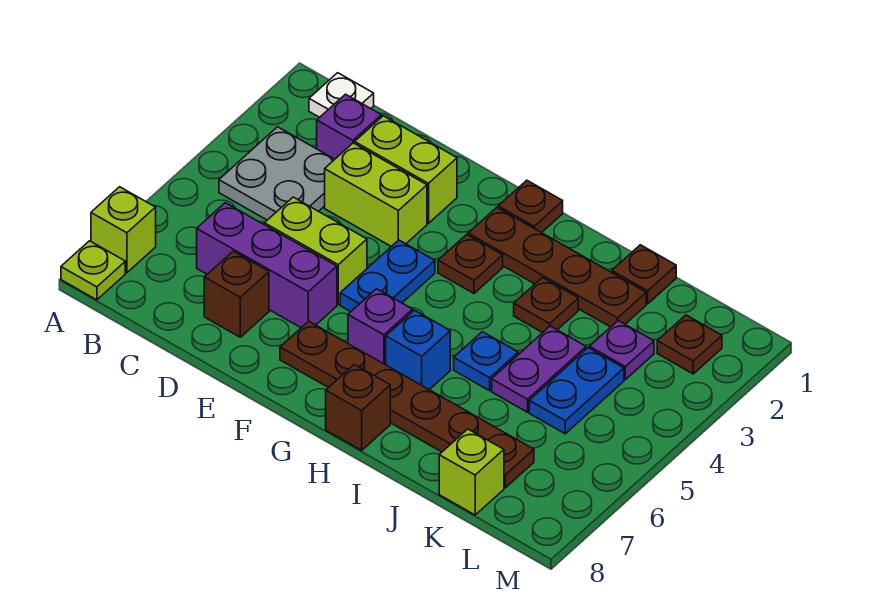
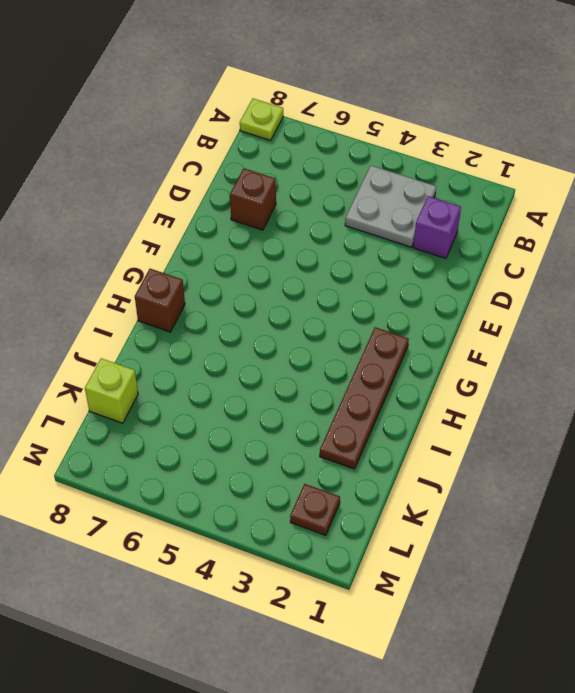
none -> lime brick A7 level 1
none -> white plate B1 level 1
none -> purple brick C6:E6 level 1

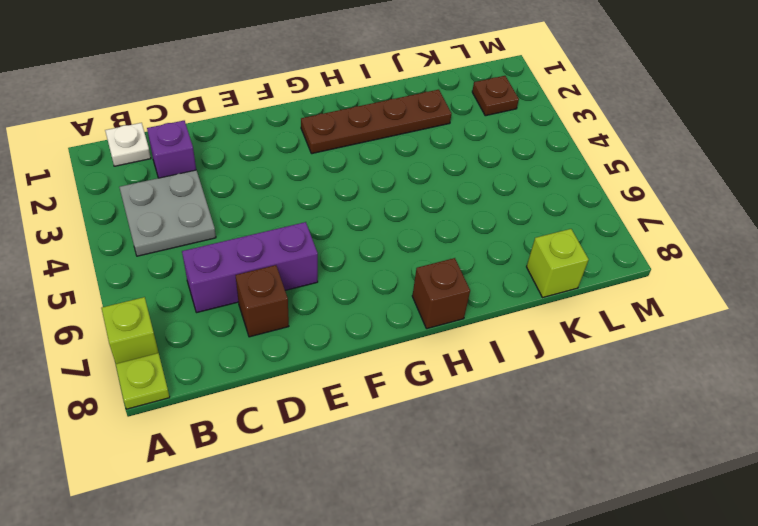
none -> lime brick D2:E2 level 1
none -> lime brick D3:E3 level 1
none -> lime brick D5:E5 level 1

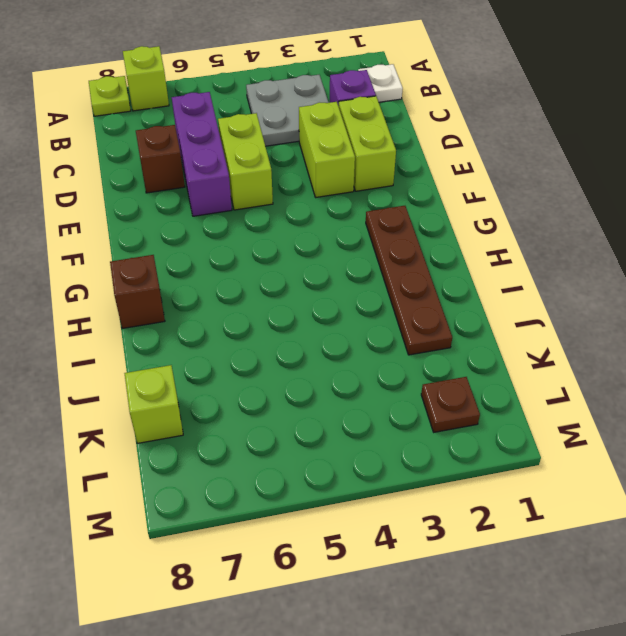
none -> blue plate F4:F5 level 1
none -> brown plate F7:K7 level 1
none -> brown plate G1 level 1

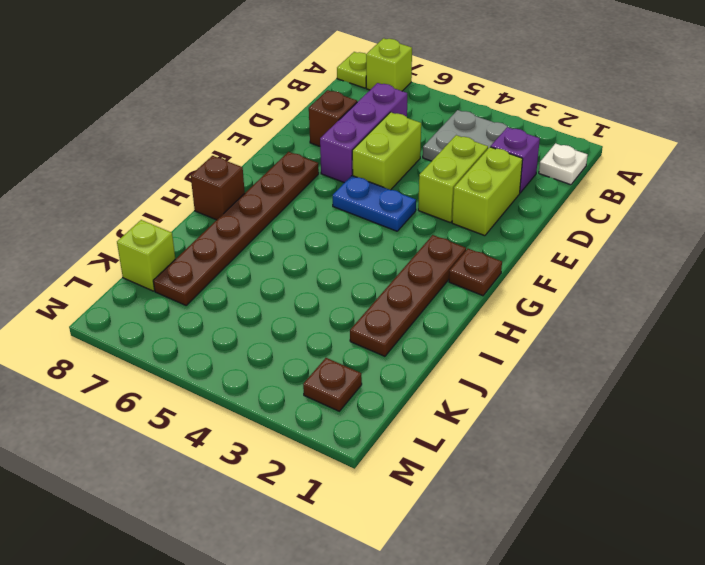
none -> brown plate G3 level 1
none -> purple brick G6 level 1
none -> blue brick H6 level 1

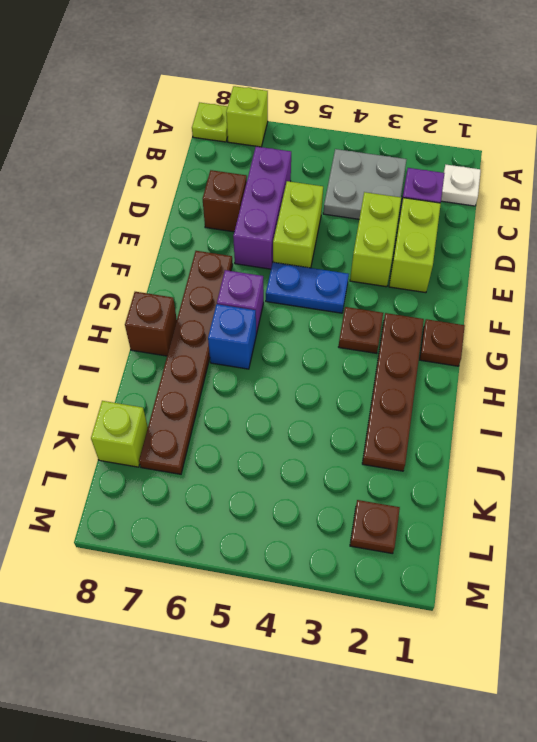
none -> brown plate I3 level 1
none -> blue plate I5 level 1
none -> brown plate J1 level 1

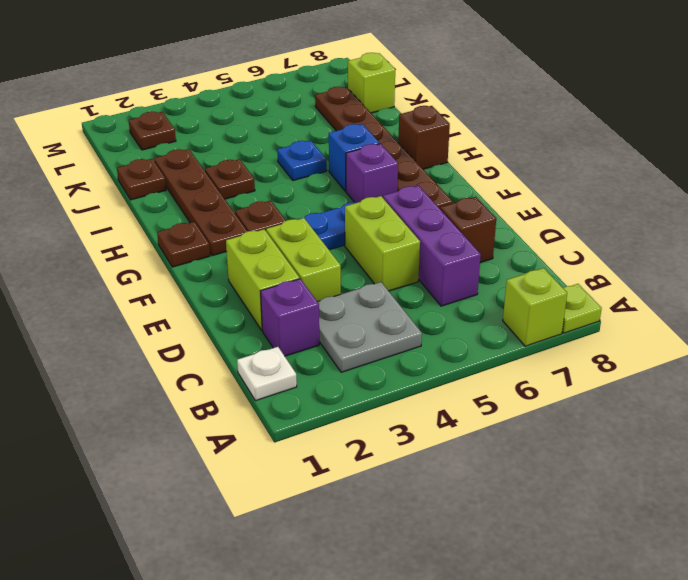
none -> purple plate J4:J5 level 1
none -> purple plate K3 level 1
none -> blue plate K4:K5 level 1

